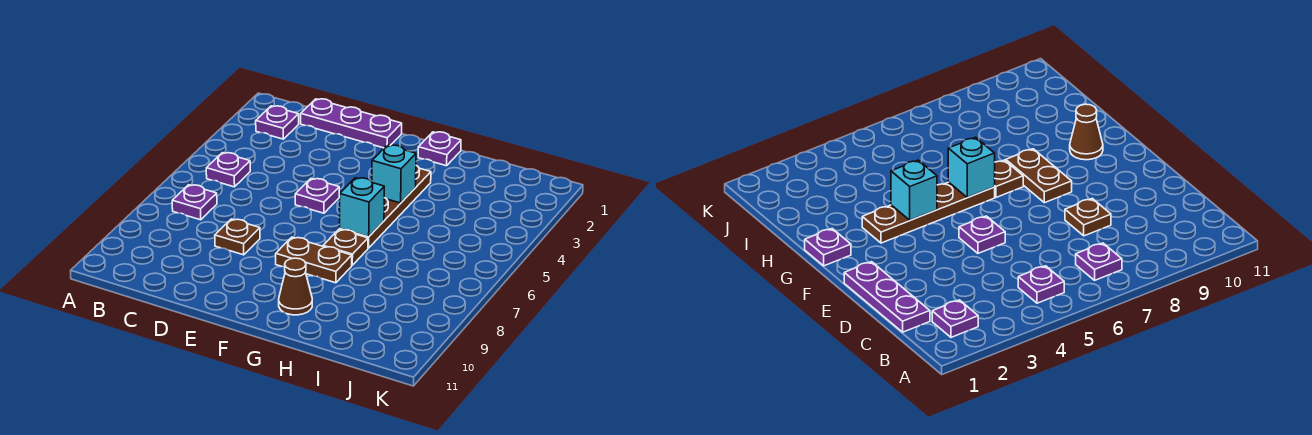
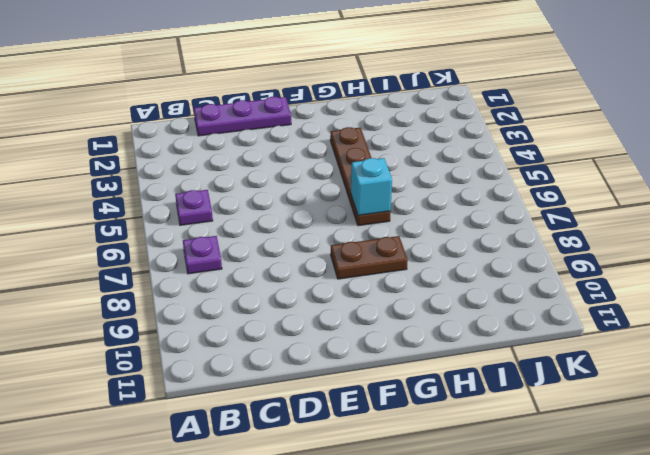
none -> purple plate B2 level 1
none -> brown plate D8 level 1
none -> purple plate E5 level 1

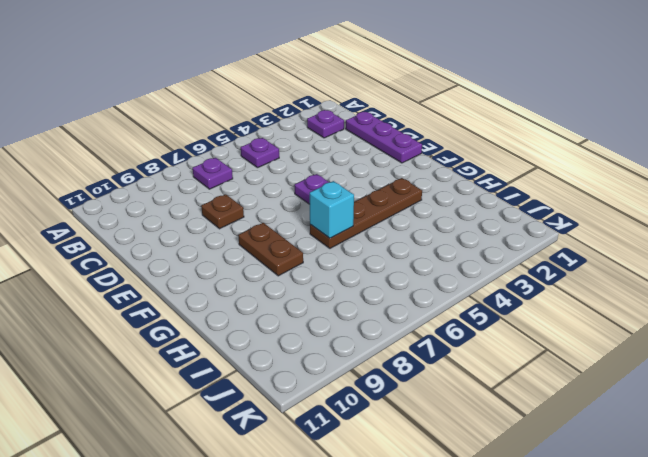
none -> purple plate G1 level 1
none -> brown plate G7 level 1
none -> brown cone G10 level 1

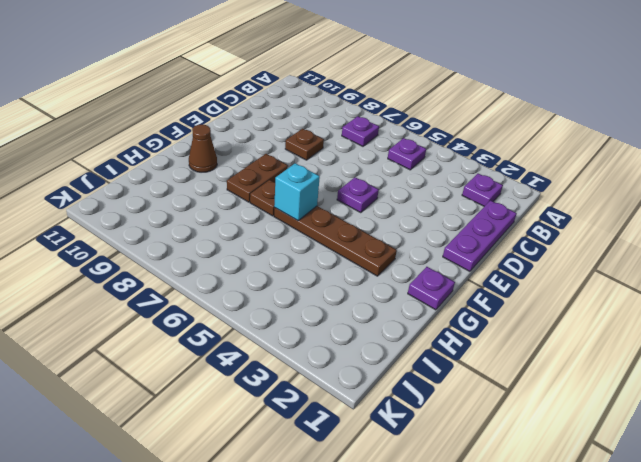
none -> cyan brick G4 level 2

